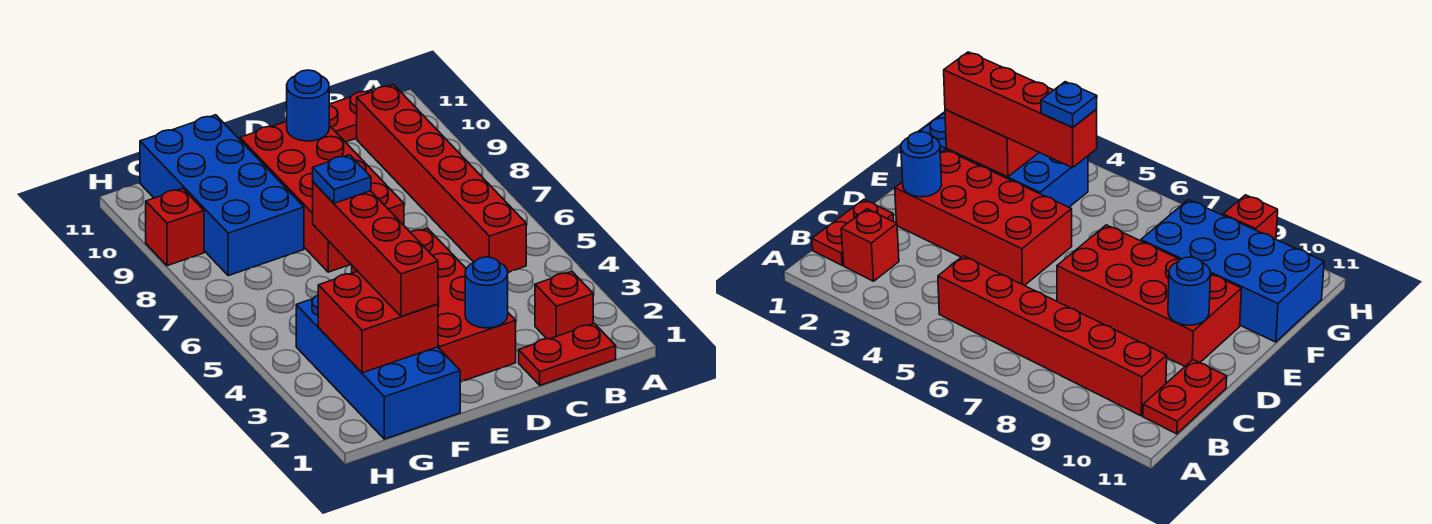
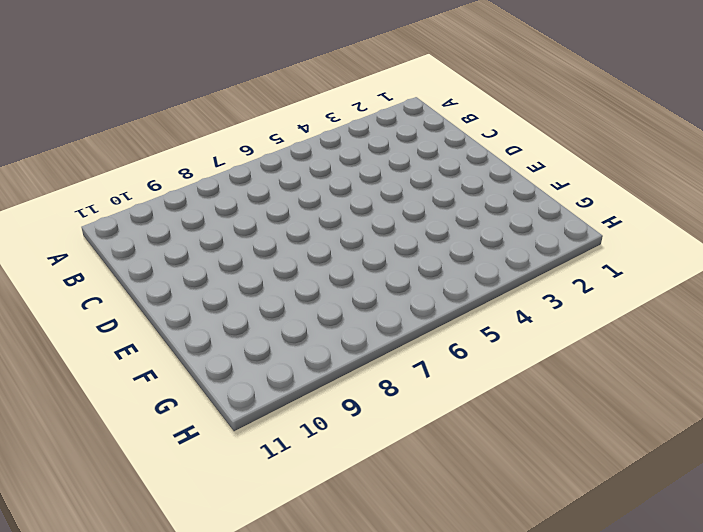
none -> red plate B1:C1 level 1
none -> red brick B2 level 1
none -> red brick B5:B10 level 1

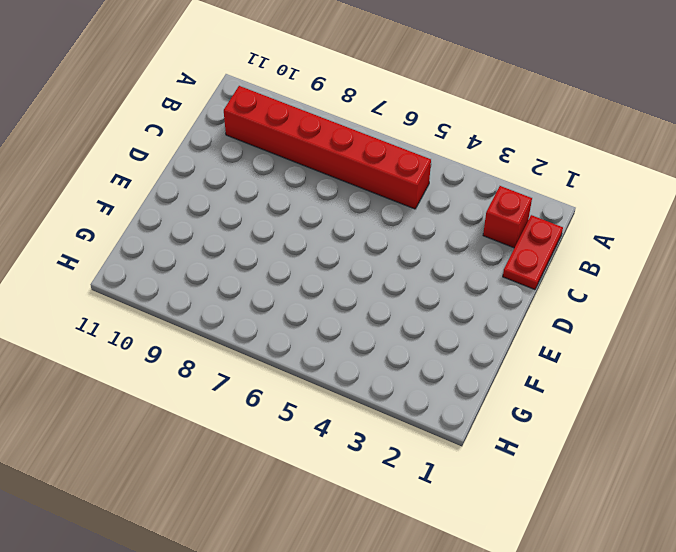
none -> red plate B11:C11 level 1
none -> red brick D2:E5 level 1
none -> red brick D7:E10 level 1

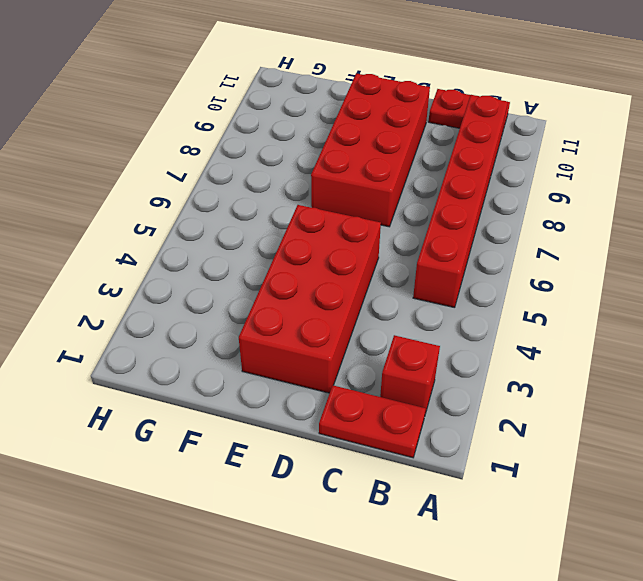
none -> blue brick F1:G4 level 1
none -> blue brick F8:G11 level 1
none -> red brick H9 level 1

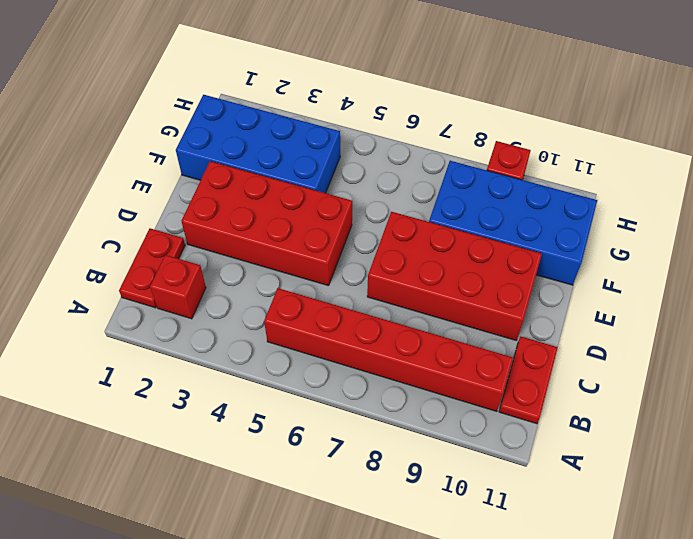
none -> blue round brick D2 level 2
none -> blue round brick D10 level 2
none -> red brick F2:G3 level 2

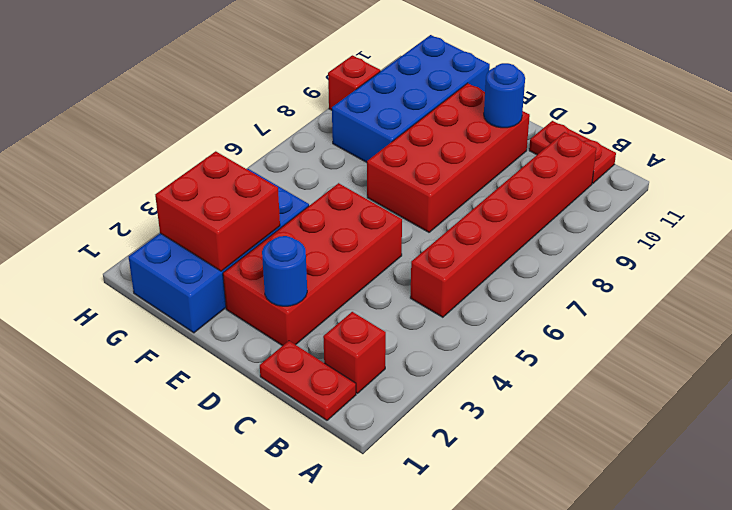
none -> red brick F2:F5 level 3
none -> blue plate F5 level 4

